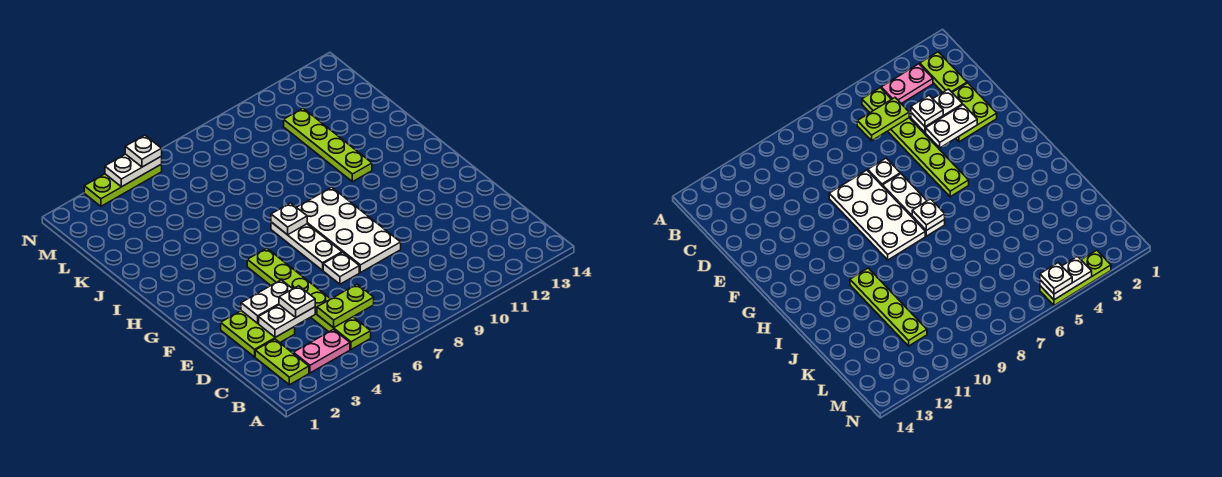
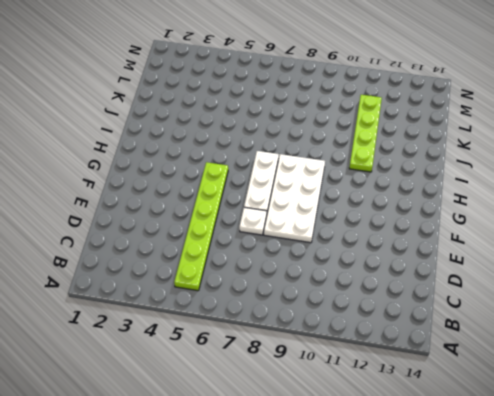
none -> lime plate B2:C2 level 1
none -> pink plate B3:B4 level 1
none -> lime plate D2:E3 level 1

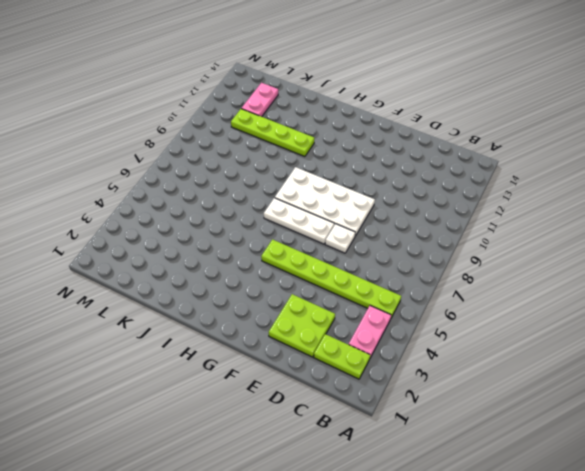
pink plate L12:L13 level 1 -> none
none -> lime plate N3:N5 level 1
none -> lime plate C5:C6 level 2
none -> white plate D3:D4 level 2

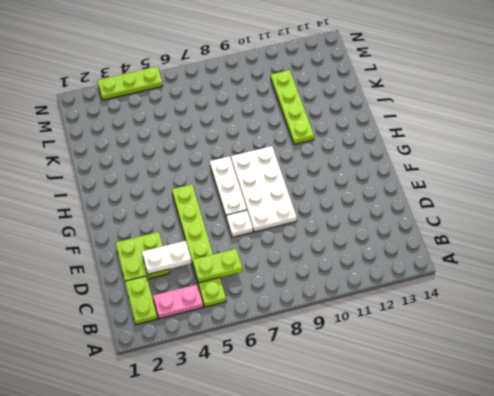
none -> white plate E3:E4 level 2
none -> white plate H7 level 2
none -> white plate N4:N5 level 2

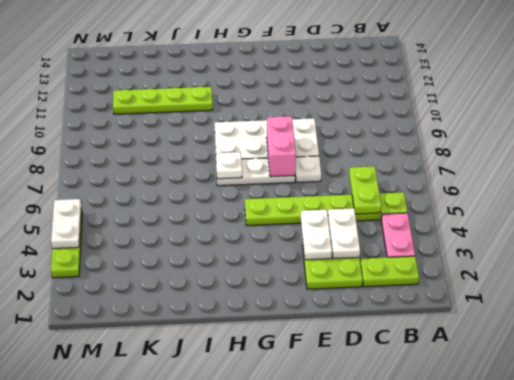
pink brick F7:F8 level 2 -> none
none -> white plate D4 level 3
none -> white plate N5 level 3

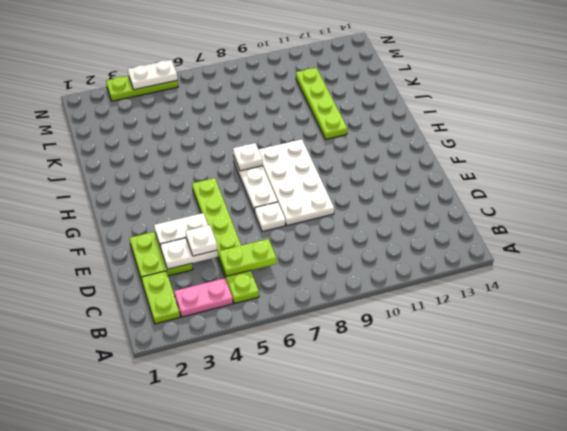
none -> white plate N5 level 3

